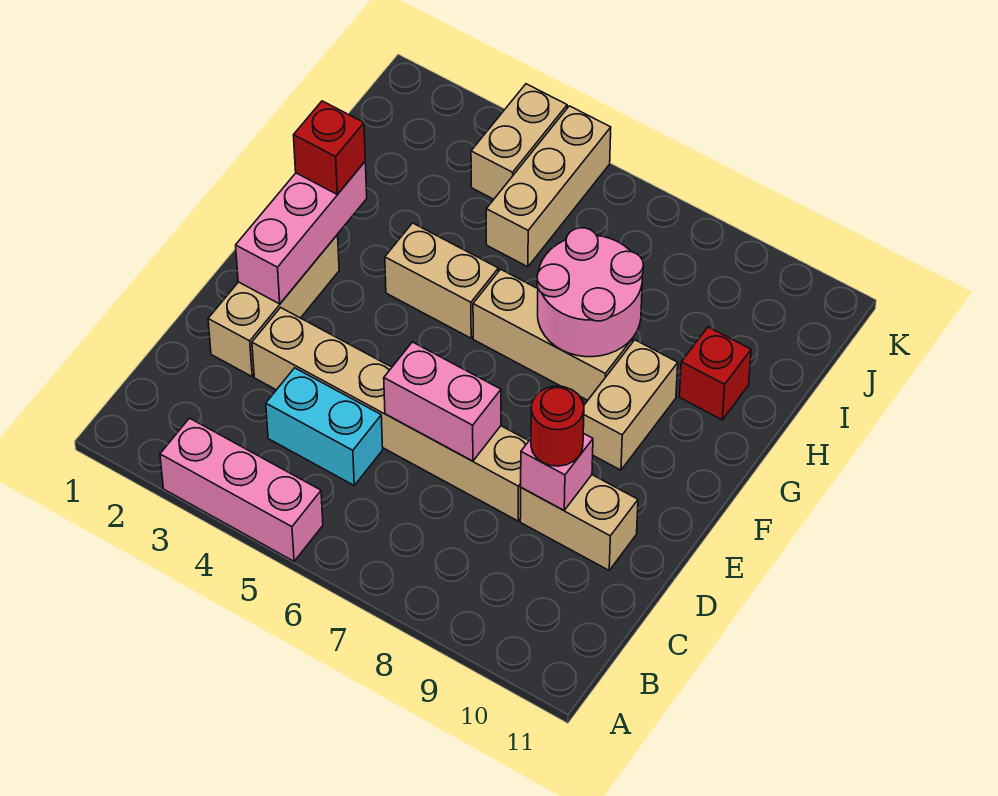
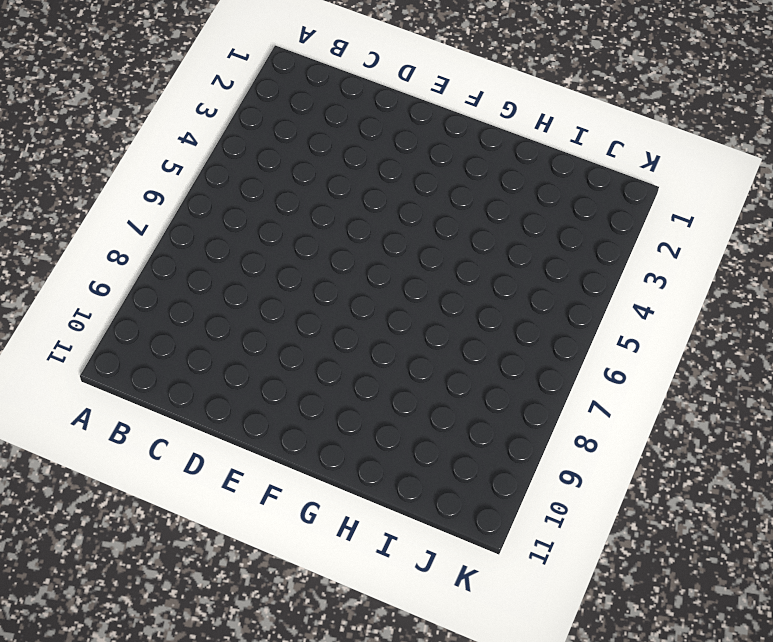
none -> pink brick A3:A5 level 1
none -> cyan brick C4:C5 level 1
none -> tan brick D2:F2 level 1

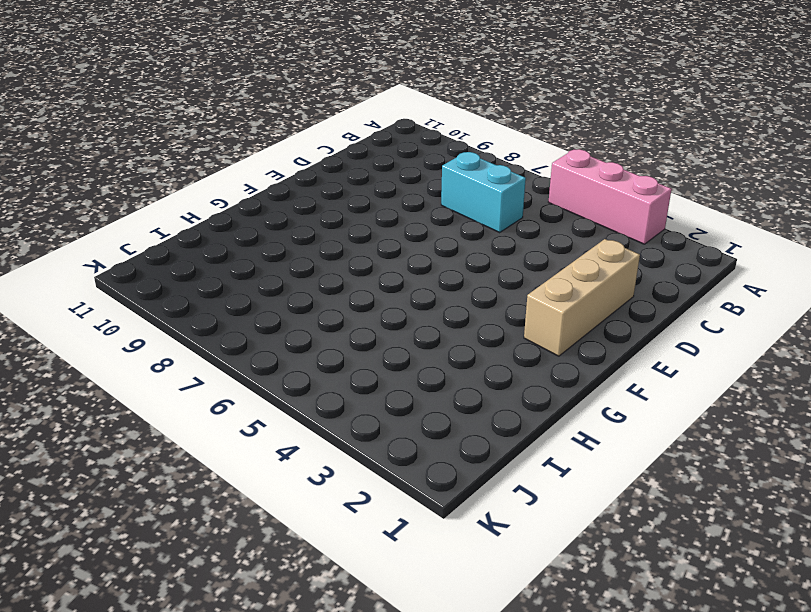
cyan brick C6:C7 level 1 -> cyan brick C4:C5 level 1
none -> tan brick D3:D8 level 1
none -> tan brick D9:D10 level 1
none -> tan brick F9:G9 level 1

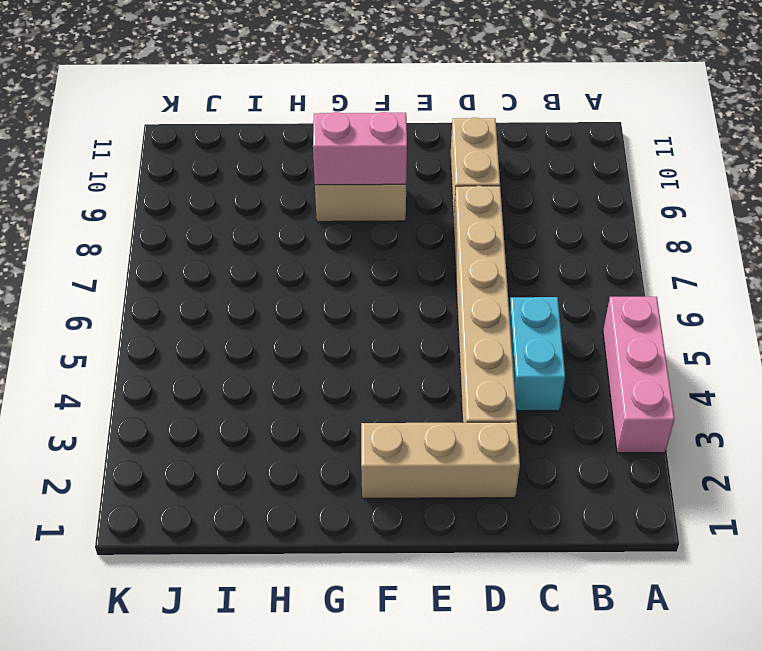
pink brick F9:G9 level 2 -> pink brick D6:D7 level 2
none -> tan brick G4:G5 level 1
none -> tan brick G6:G8 level 1
none -> red brick H10 level 1

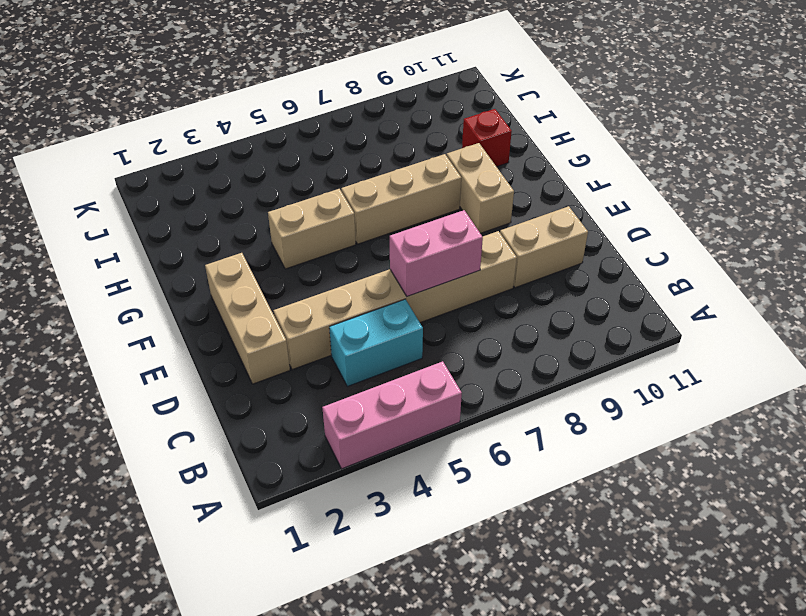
none -> tan brick I5:K5 level 1
none -> tan brick J4:K4 level 1
none -> pink brick D9 level 2

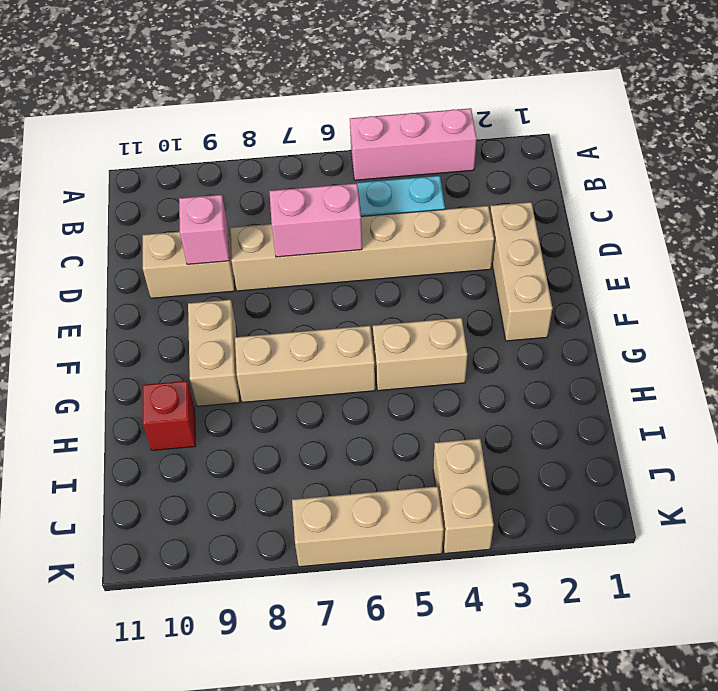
tan brick K5:K7 level 1 -> tan brick I5:K5 level 1
none -> pink brick E2:G2 level 2
none -> pink round brick G7:H8 level 2
none -> red round brick D9 level 3

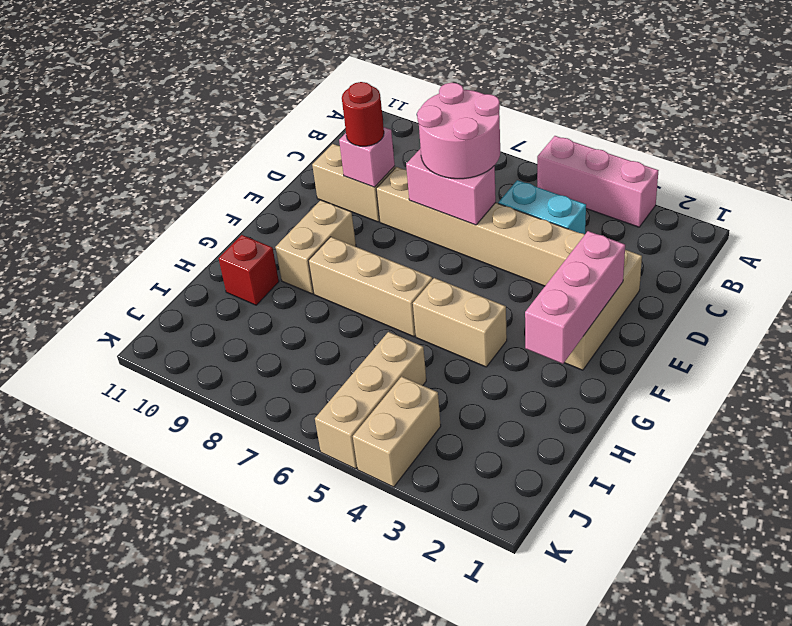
pink round brick C6:D7 level 3 -> pink round brick G7:H8 level 2
none -> red brick G2 level 3

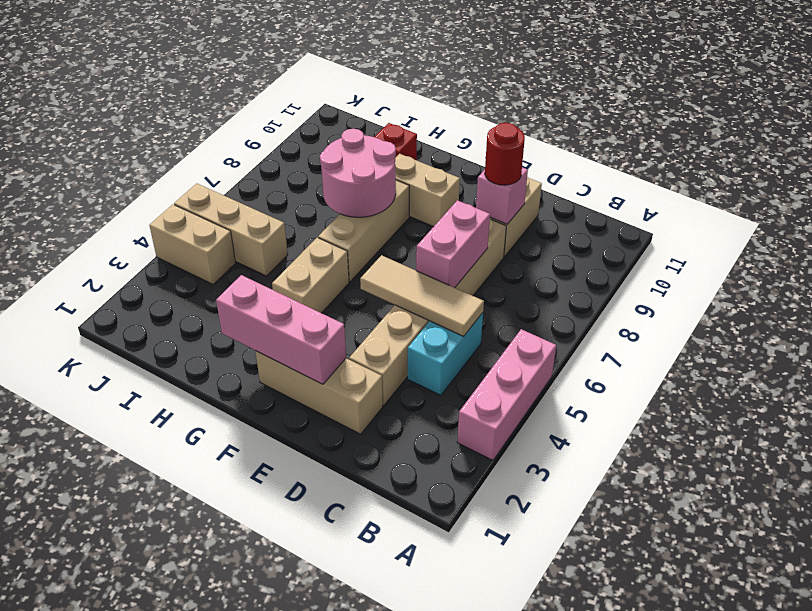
tan tile C5:E5 level 2 -> none
none -> red brick G2 level 3

